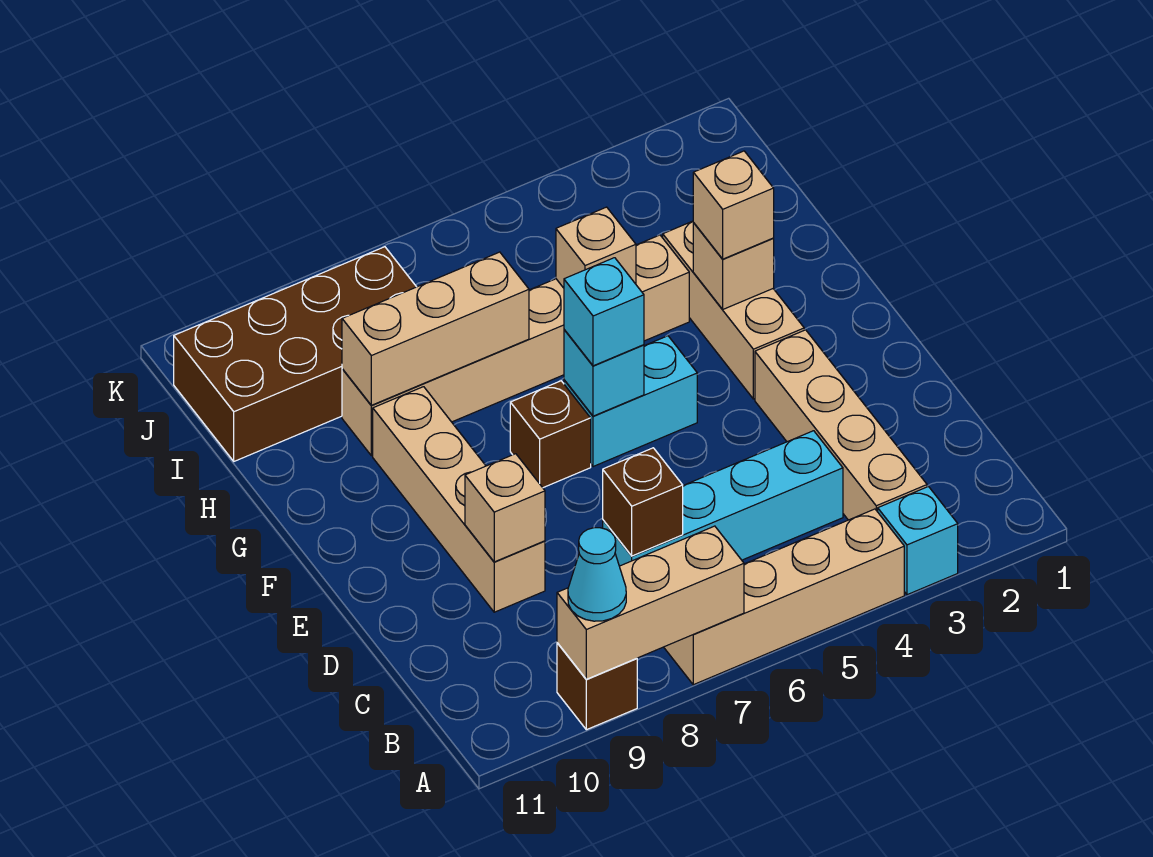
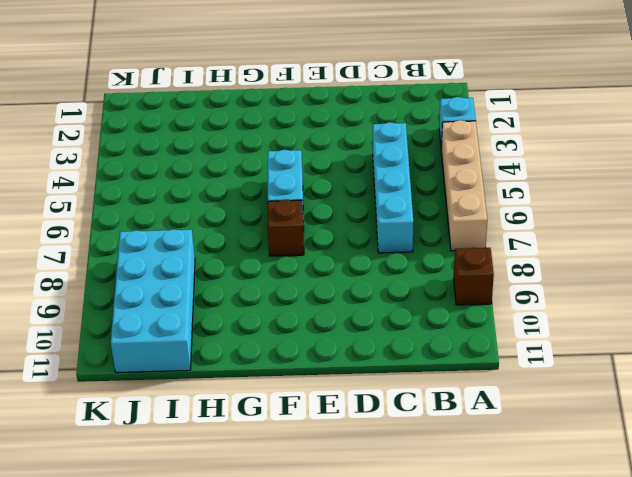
cyan brick I8:J11 level 1 -> brown brick I8:J11 level 1
none -> tan brick B3:E3 level 1
none -> tan brick D9:G9 level 1
none -> tan brick F3:H3 level 1

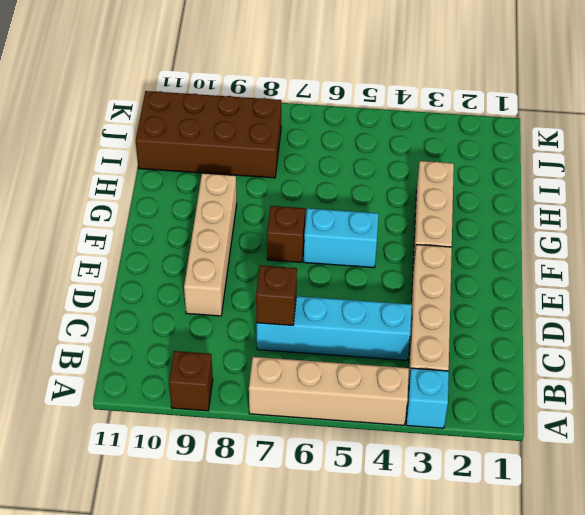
none -> tan brick H4:H9 level 1
none -> tan brick A7:A9 level 2
none -> tan brick D9 level 2

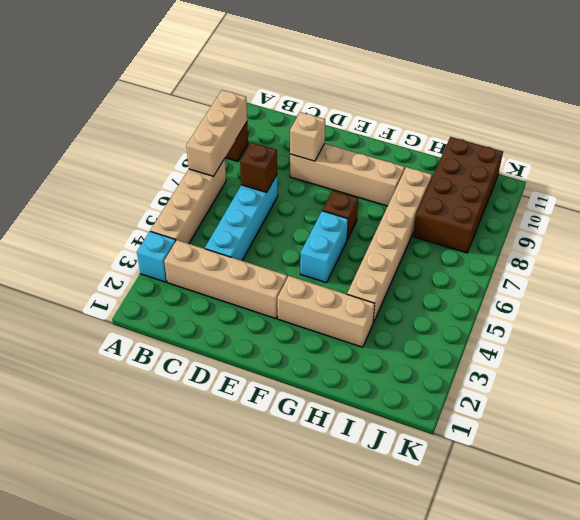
none -> cyan brick F6 level 2
none -> tan brick G3 level 2
none -> tan brick H5 level 2

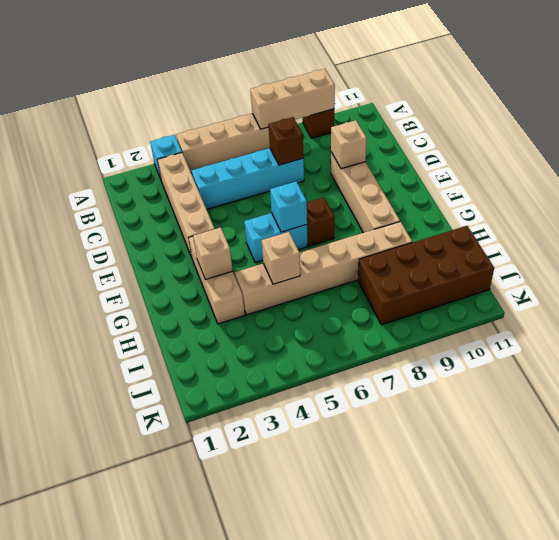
none -> tan brick H7:H9 level 2
none -> cyan cone A9 level 3
none -> cyan brick F6 level 3

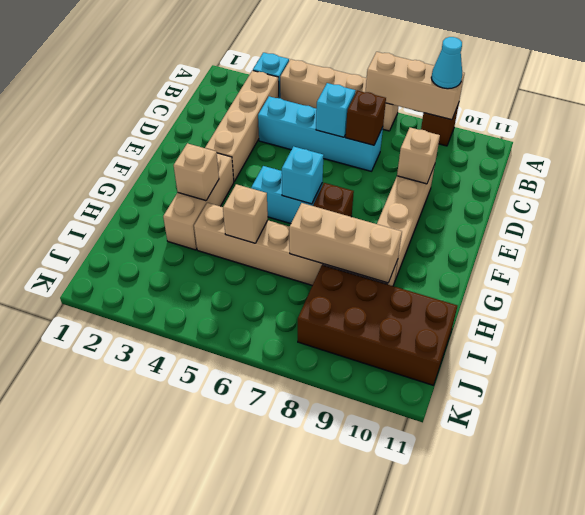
cyan brick C6 level 2 -> cyan brick F6 level 3
none -> tan brick G3 level 3

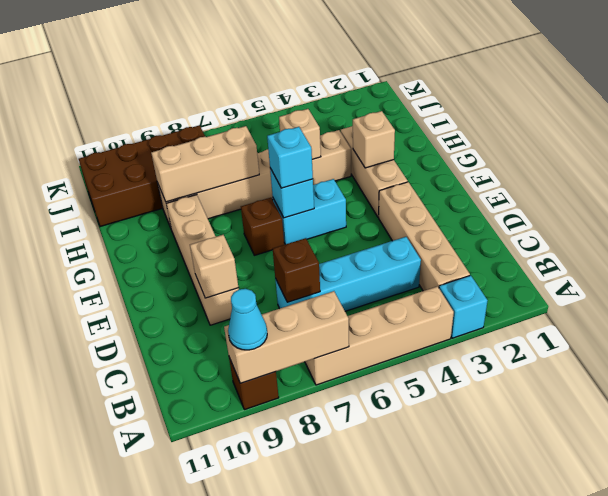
none -> tan brick G3 level 3

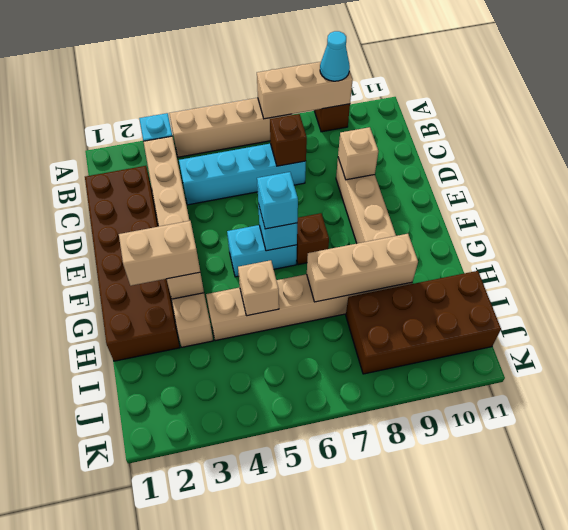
brown brick C1:H2 level 1 -> none
tan brick G2:G3 level 3 -> tan brick G3 level 3

